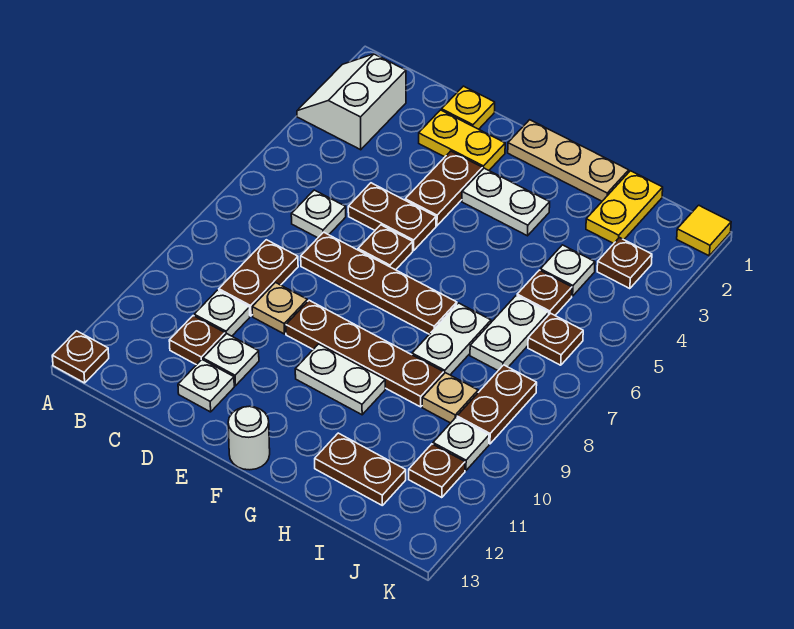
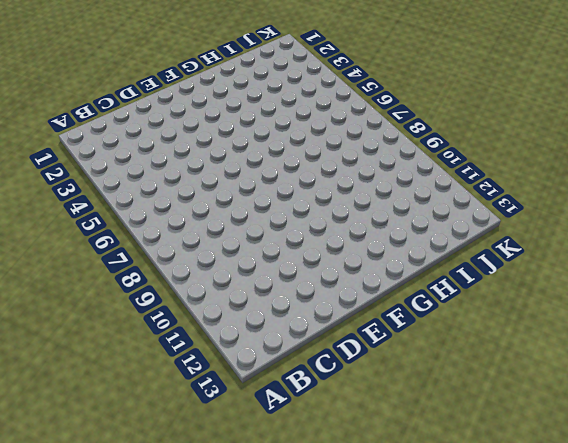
none -> white slope A2:B3 level 1 top B
none -> brown plate A13 level 1
none -> white plate C6 level 1
none -> brown plate C8:C9 level 1

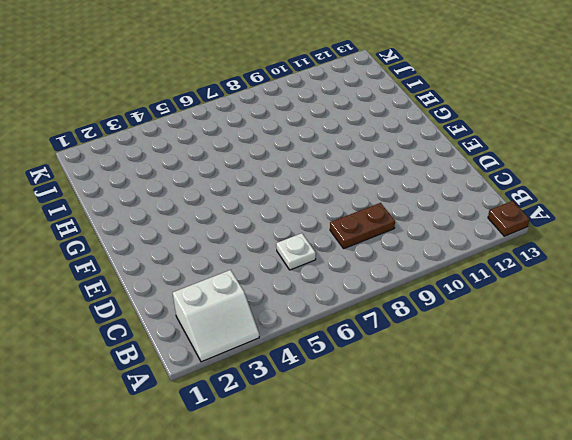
none -> white plate C10 level 1
none -> brown plate C11 level 1
none -> yellow plate D1 level 1
none -> yellow plate D2:E2 level 1

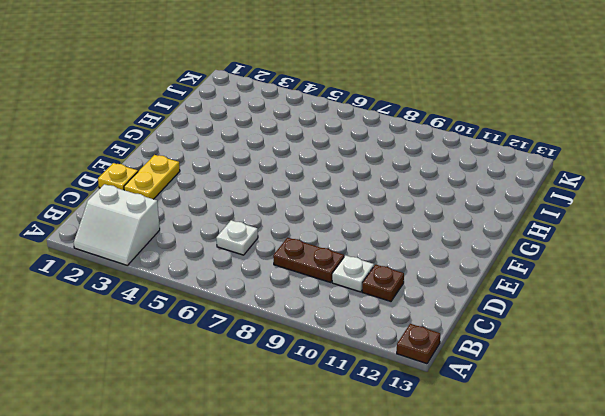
none -> brown plate D5:E5 level 1
none -> brown plate D7:G7 level 1
none -> tan plate D9 level 1
none -> white plate D11 level 1

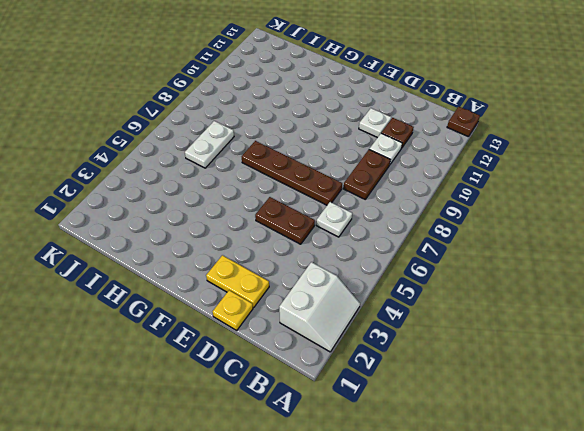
none -> tan plate D9 level 1
none -> white plate D12 level 1
none -> brown plate E3:E4 level 1
none -> brown plate E6 level 1

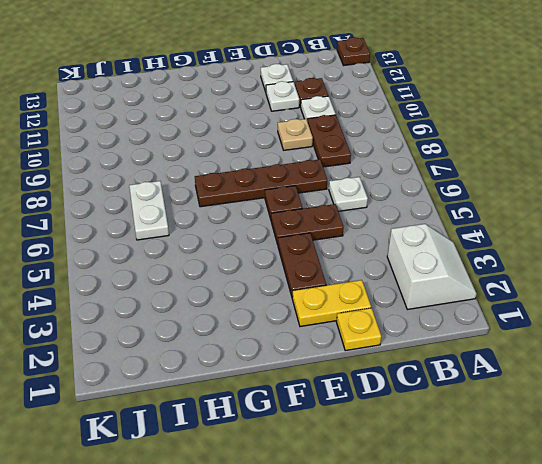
none -> brown plate E9:H9 level 1
none -> tan plate F1:H1 level 1
none -> white plate F3:G3 level 1
none -> white plate F10:G10 level 1

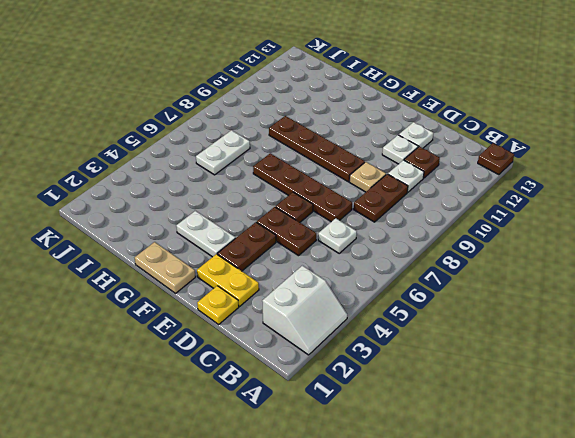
tan plate F1:G1 level 1 -> tan plate F1:H1 level 1
none -> white plate F10:G10 level 1
none -> white round brick F13 level 1
none -> white plate H7:H8 level 1
none -> brown plate H12:I12 level 1

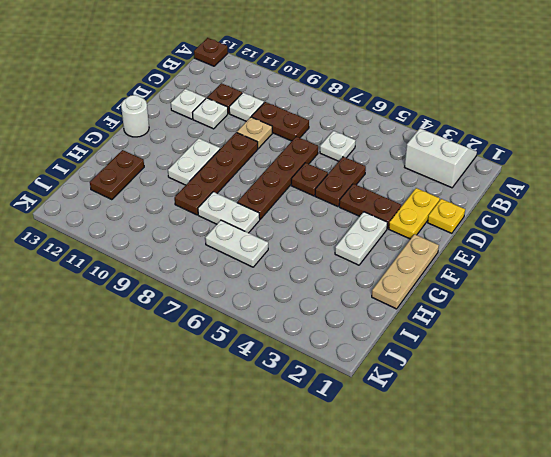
none -> yellow plate I1:I2 level 1
none -> white plate I4 level 1
none -> brown plate I5 level 1
none -> tan plate I9 level 1

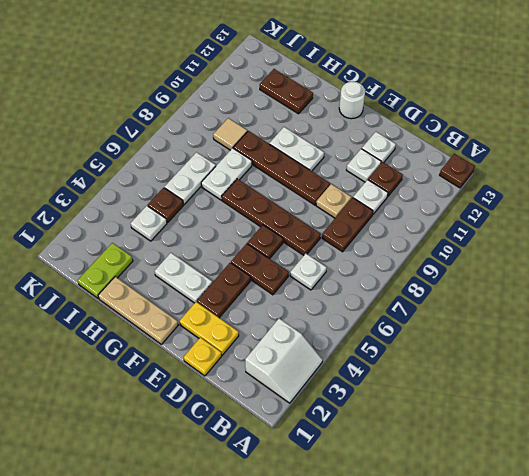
lime plate I1:I2 level 1 -> yellow plate I1:I2 level 1
tan tile I9 level 1 -> tan plate I9 level 1
none -> brown plate J3 level 1
none -> brown plate J6 level 1
none -> brown plate J8:J9 level 1
none -> white plate J10 level 1

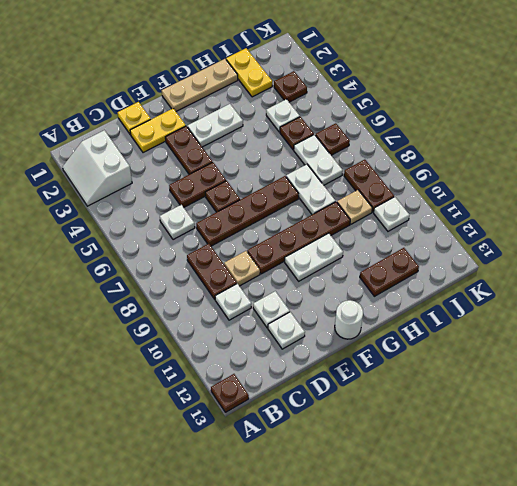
none -> brown plate C11 level 1
none -> brown plate J11 level 1
none -> yellow tile K1 level 1

